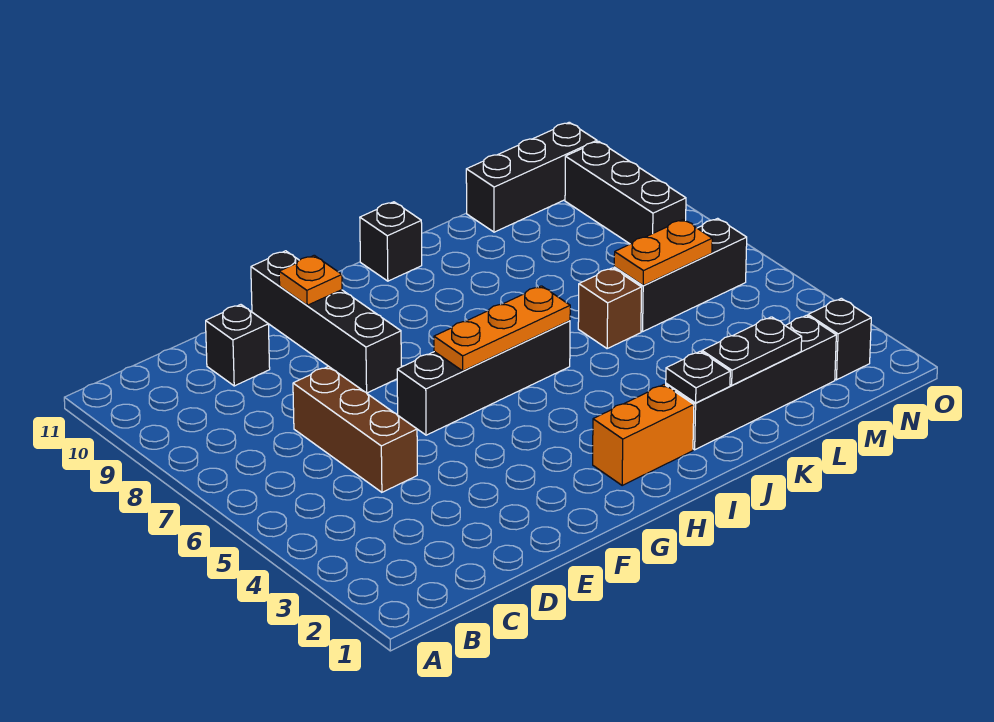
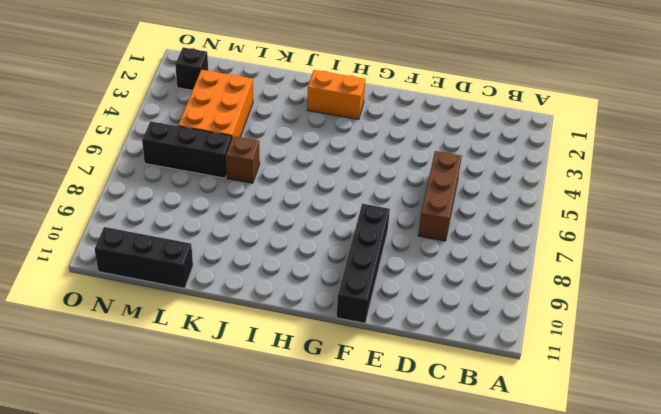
orange brick L3:M5 level 1 -> none
none -> black brick D10 level 1
none -> black brick F6:I6 level 1
none -> black brick I11 level 1

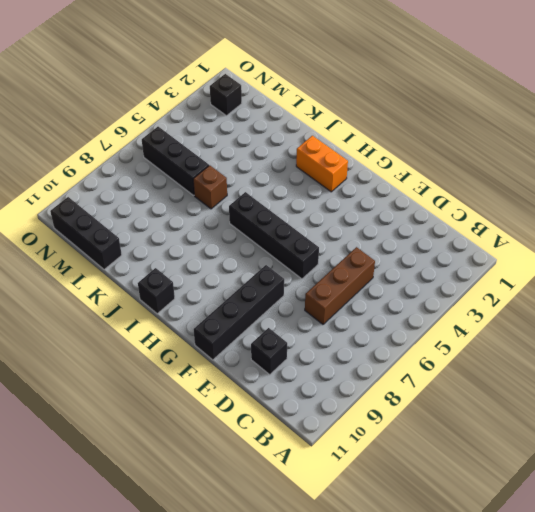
none -> black brick J2:M2 level 1
none -> black brick N8:N10 level 1
none -> orange plate F10 level 2

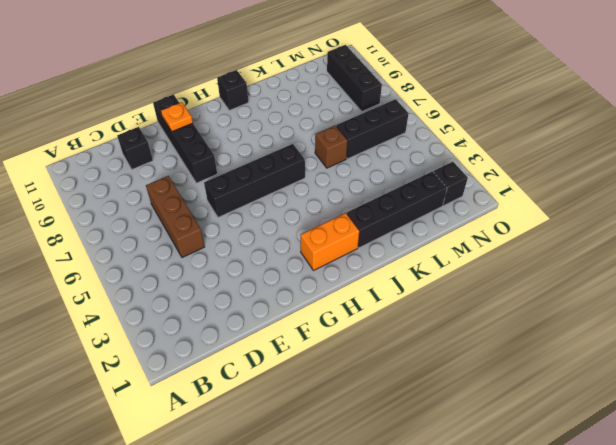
none -> black brick L11:N11 level 1
none -> orange plate G6:I6 level 2
none -> black plate J2 level 2

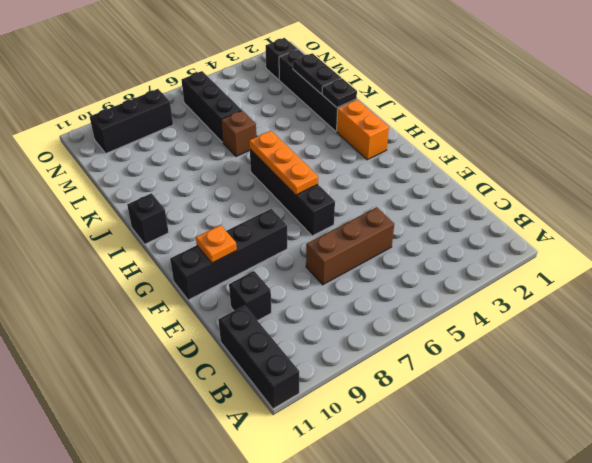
black brick A11:C11 level 1 -> black brick L11:N11 level 1
none -> orange plate L6:M6 level 2

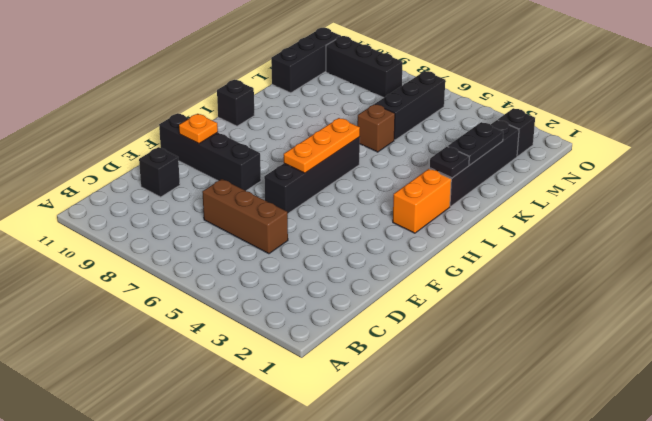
none -> orange plate L6:M6 level 2

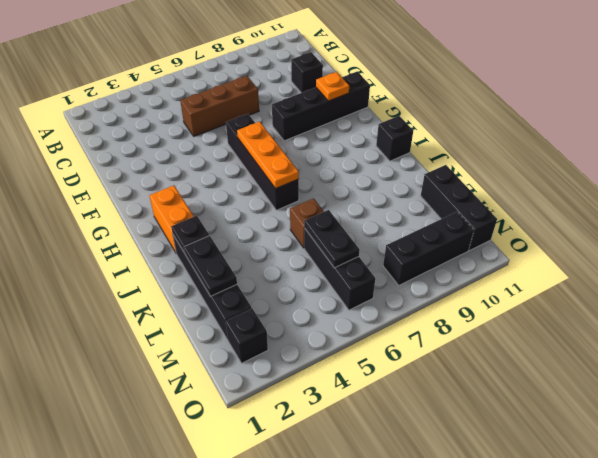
black plate L6:M6 level 2 -> orange plate L6:M6 level 2

